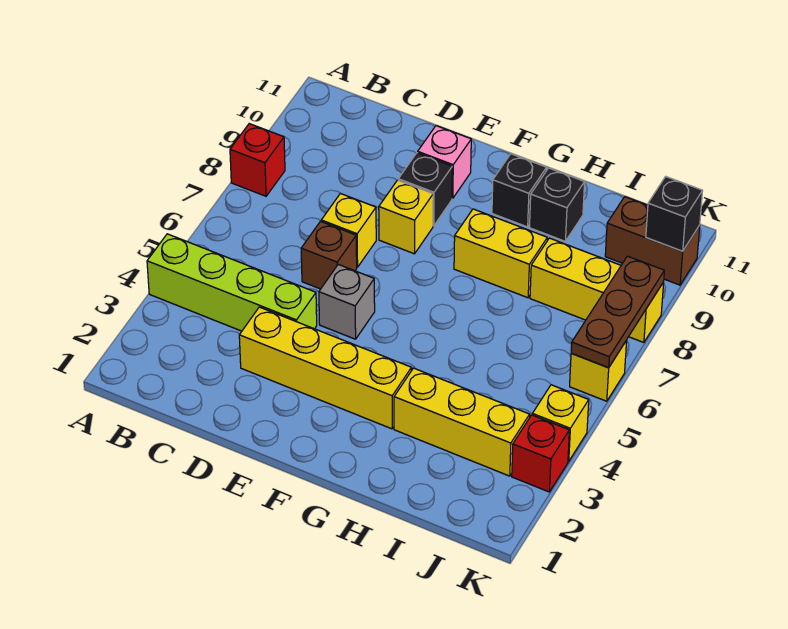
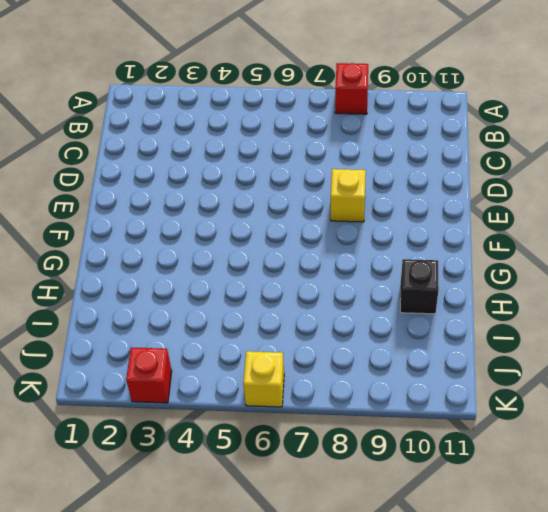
none -> lime brick A4:D4 level 1
none -> yellow brick D3:G3 level 1
none -> brown brick D6 level 1

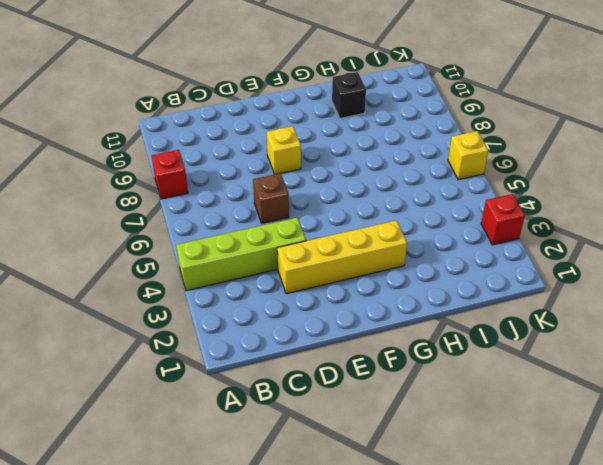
none -> yellow brick D7 level 1
none -> grey brick E5 level 1
none -> black brick E9 level 1

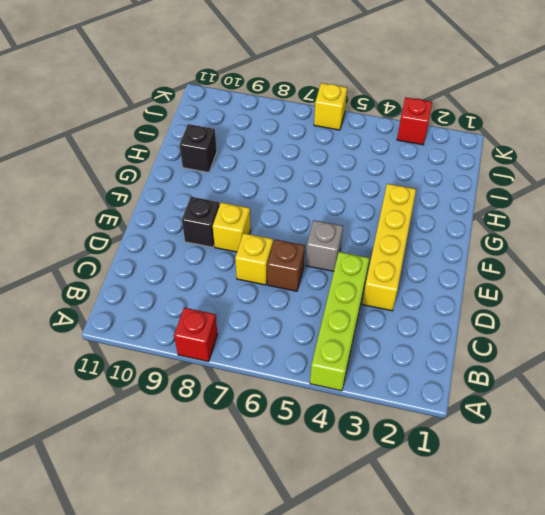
none -> pink brick E10 level 1
none -> yellow brick G8:H8 level 1
none -> black brick G10 level 1

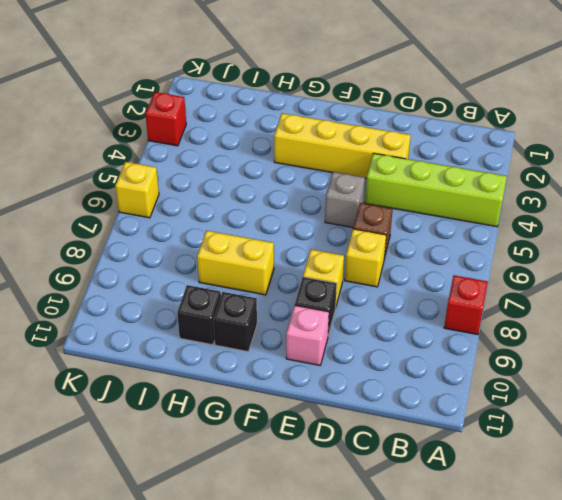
none -> yellow brick H3:J3 level 1
none -> yellow brick I8:K8 level 1
none -> brown brick J10:K10 level 1

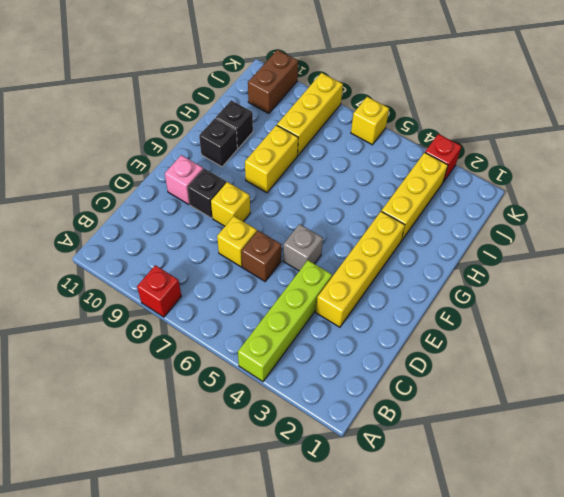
none -> yellow brick K4 level 1
none -> brown plate K6:K8 level 2
none -> black brick K10 level 2

